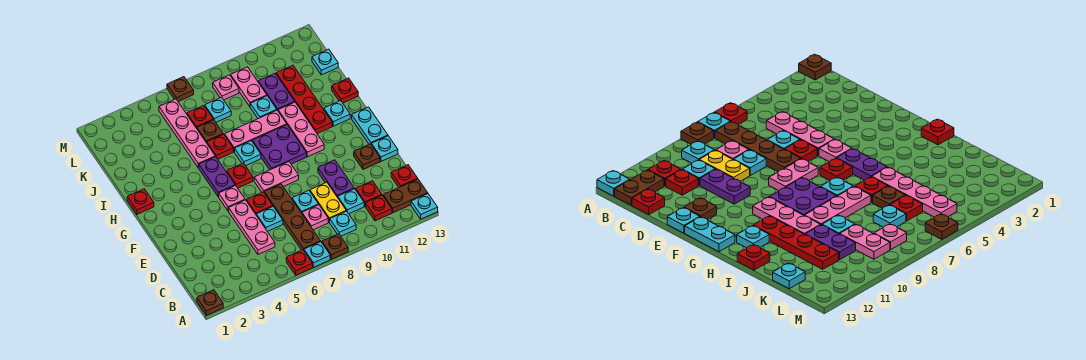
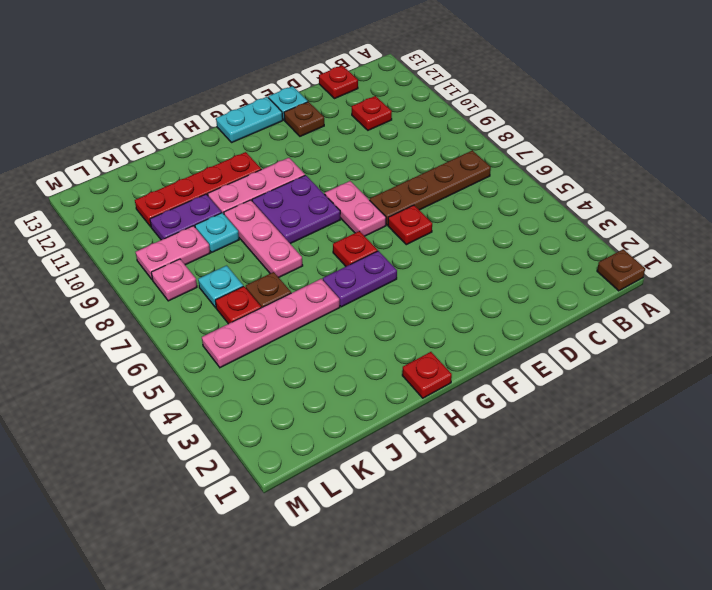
none -> red plate A6 level 1
none -> cyan plate A7 level 1
none -> brown plate A8 level 1
none -> cyan plate A13 level 1

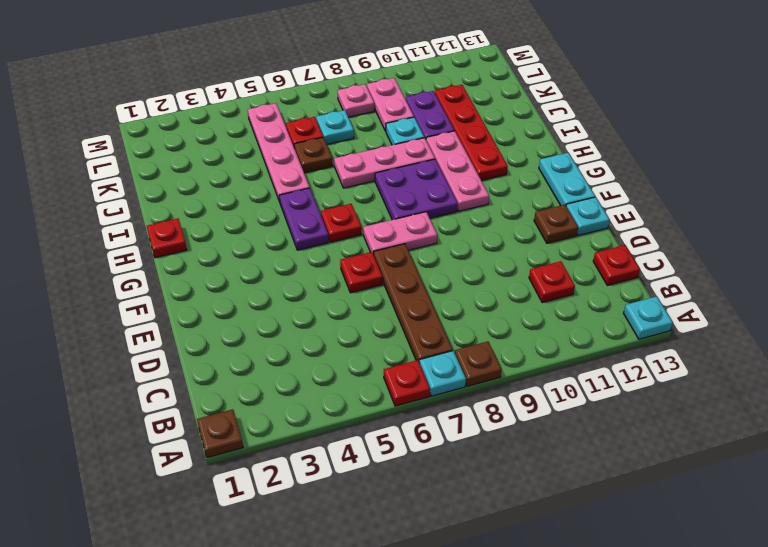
none -> cyan plate B9 level 1
none -> red plate B11 level 1
none -> brown plate B12:B13 level 1
none -> pink plate C5:E5 level 1

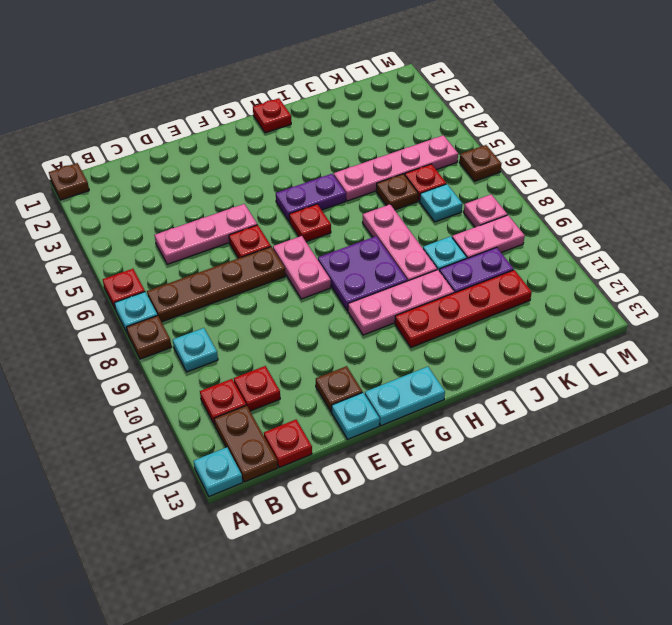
none -> pink plate C8 level 1
none -> yellow plate C9:D9 level 1
none -> cyan plate C10 level 1
none -> cyan plate D6 level 1

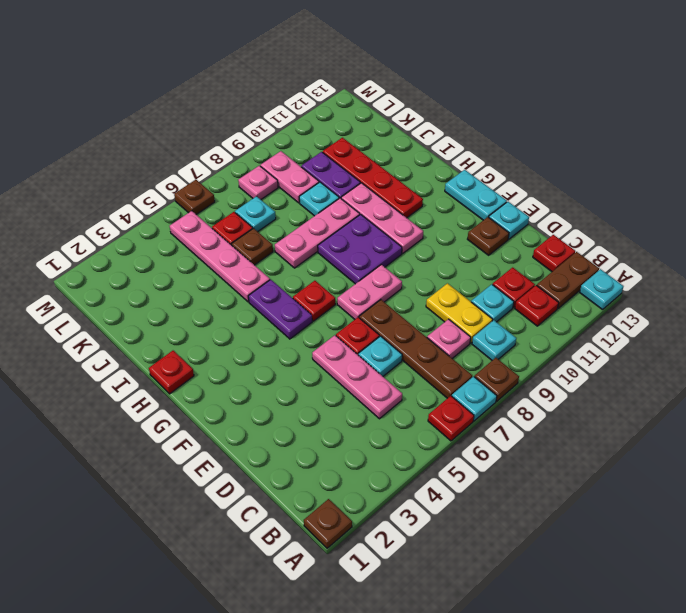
none -> cyan plate D8 level 1
none -> purple plate D10:E10 level 1
none -> pink plate F5 level 1
none -> cyan plate H7 level 1

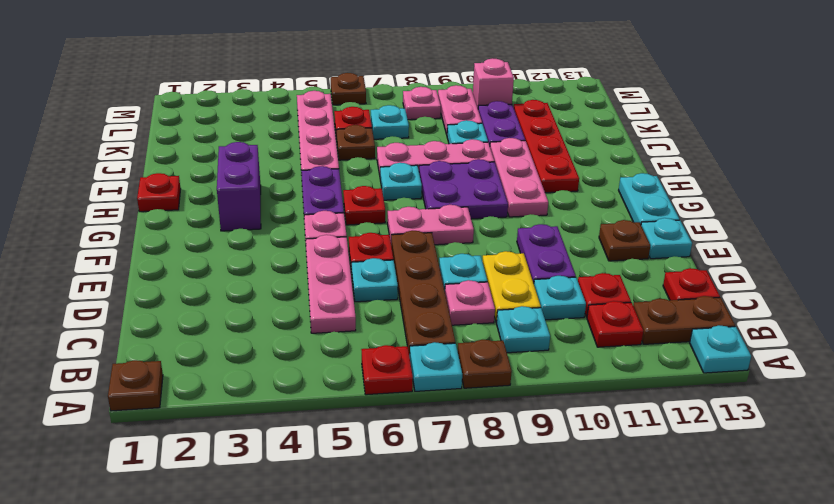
purple brick G3:H3 level 1 -> none
pink brick L10 level 1 -> none
none -> cyan plate H12 level 1
none -> red plate I6 level 1
none -> red plate I13 level 1
none -> cyan plate K13 level 1

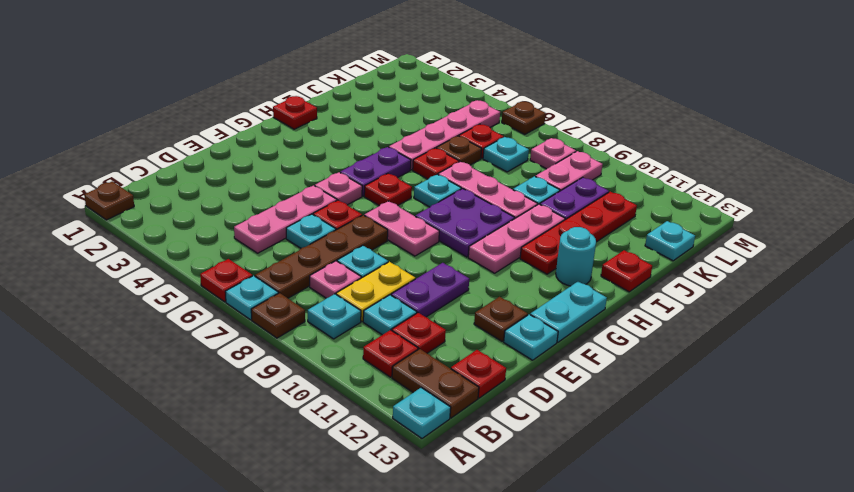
cyan round brick H12 level 1 -> cyan plate H12 level 1

